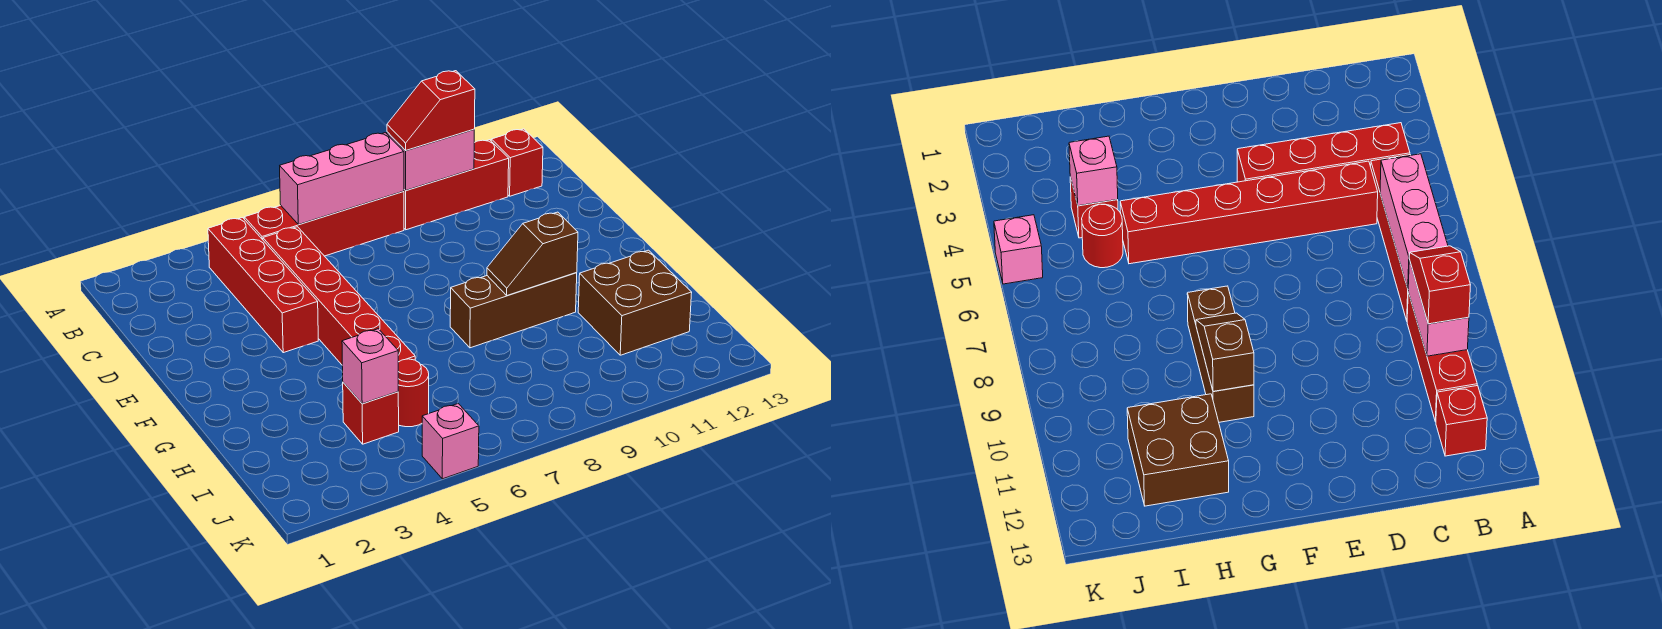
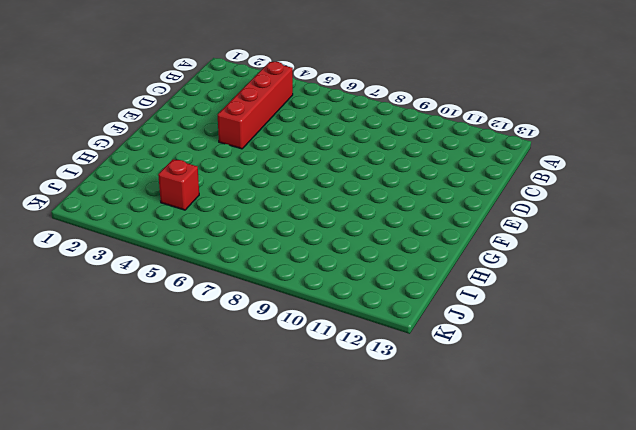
none -> red brick B5:B8 level 1
none -> red brick B9:B11 level 1
none -> red brick B12 level 1

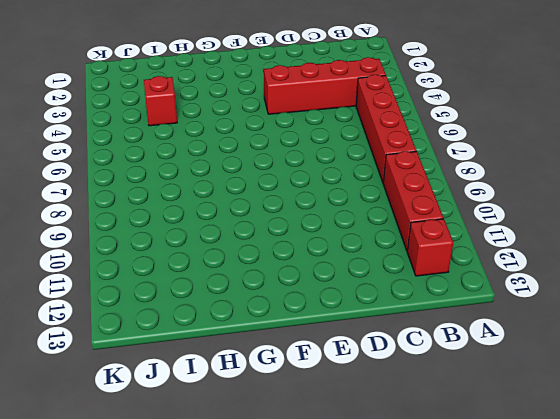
none -> red brick C5:H5 level 1
none -> brown brick G8:G10 level 1
none -> brown brick H11:I12 level 1

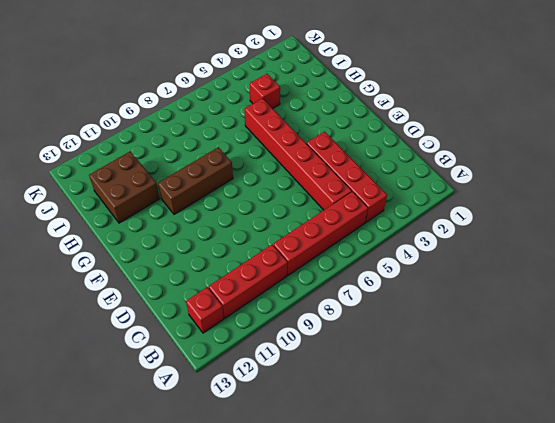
none -> red round brick I5 level 1
none -> pink brick K5 level 1
none -> pink brick B6:B8 level 2

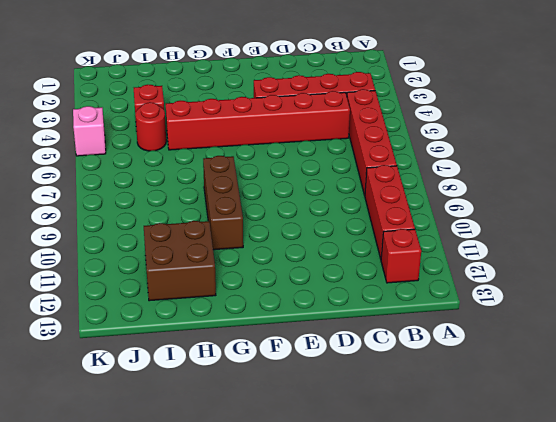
none -> pink brick B6:B8 level 2
none -> pink brick B9:B10 level 2
none -> brown slope G9:G10 level 2 top 10

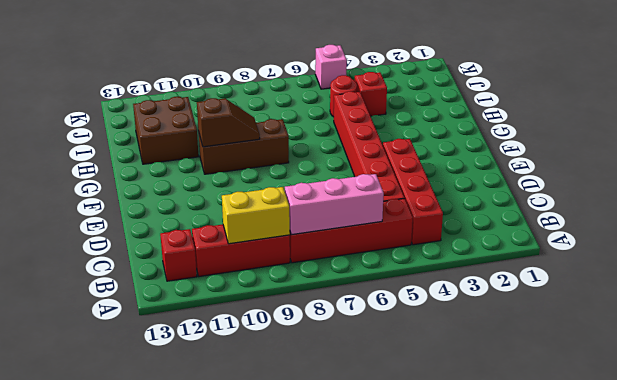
yellow brick B9:B10 level 2 -> pink brick B9:B10 level 2
none -> pink brick I4 level 2
none -> red slope B9:B10 level 3 top 10

